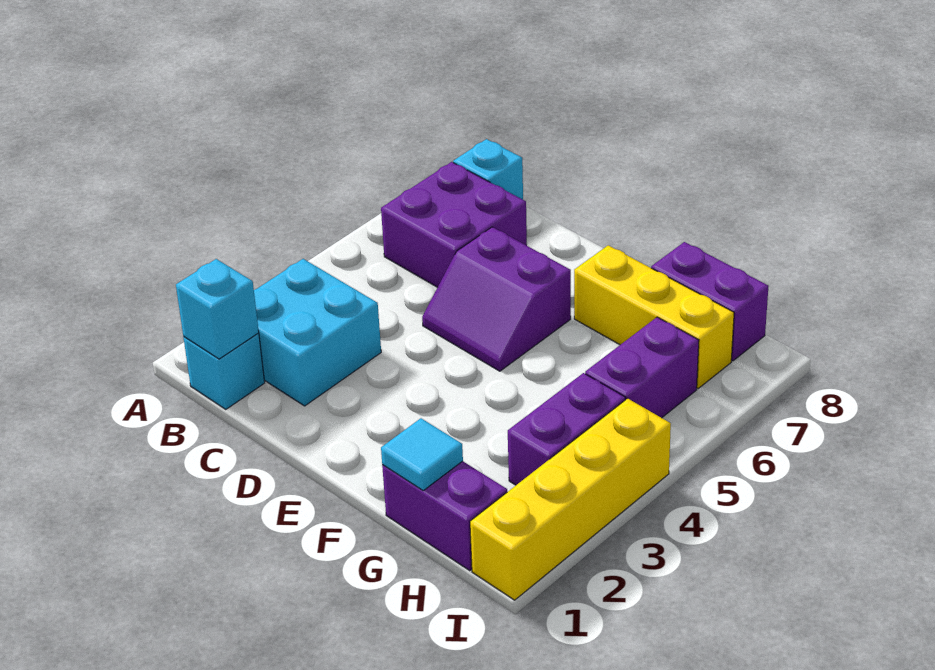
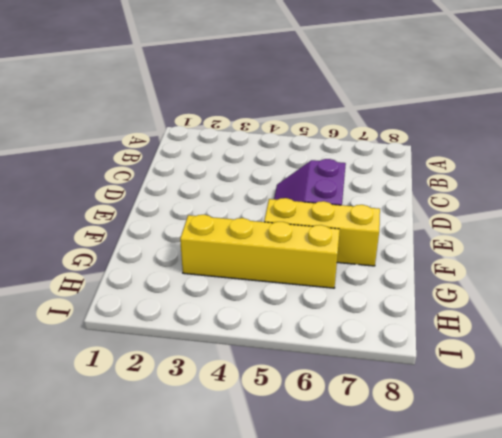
yellow brick F5:F7 level 1 -> yellow brick F7:H7 level 1
yellow brick G3:G6 level 1 -> yellow brick I1:I4 level 1
none -> cyan brick B1 level 1
none -> cyan brick B2:C3 level 1
none -> purple brick B6:C7 level 1

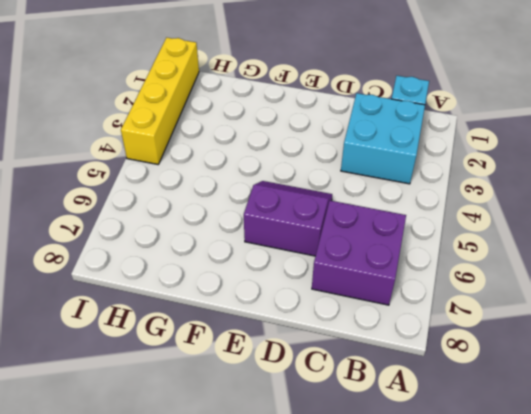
none -> cyan brick B8 level 1
none -> yellow brick F7:H7 level 1
none -> purple brick G1:H1 level 1

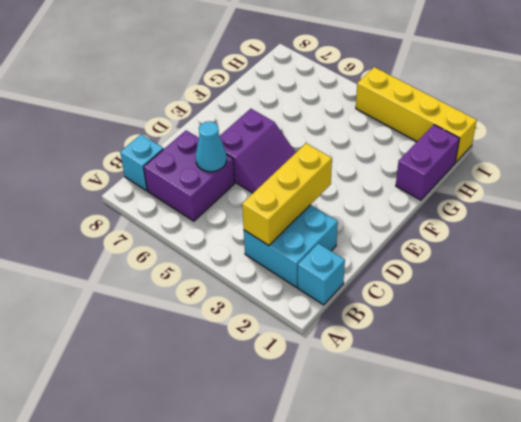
yellow brick B3:D3 level 2 -> yellow brick F7:H7 level 1
cyan cone C6 level 2 -> none
none -> purple brick G8:H8 level 1
none -> purple brick H3:H4 level 1
none -> purple brick H5:H6 level 1

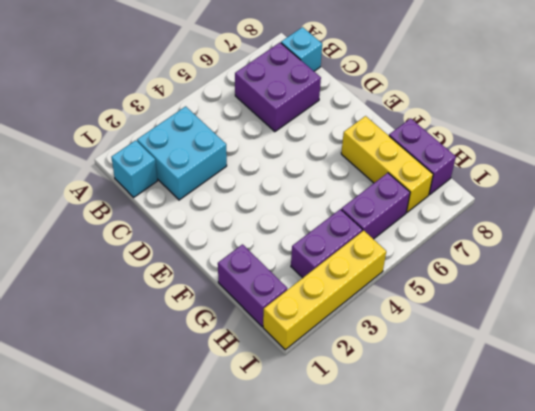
none -> purple slope D5:E6 level 1 top 6
none -> cyan brick B1 level 2
none -> cyan tile G1 level 2

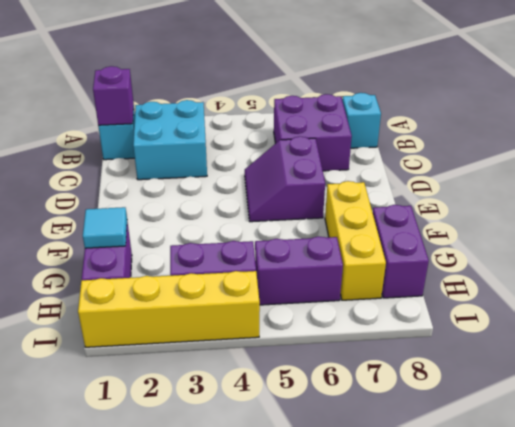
purple brick B1 level 2 -> cyan brick B1 level 2

